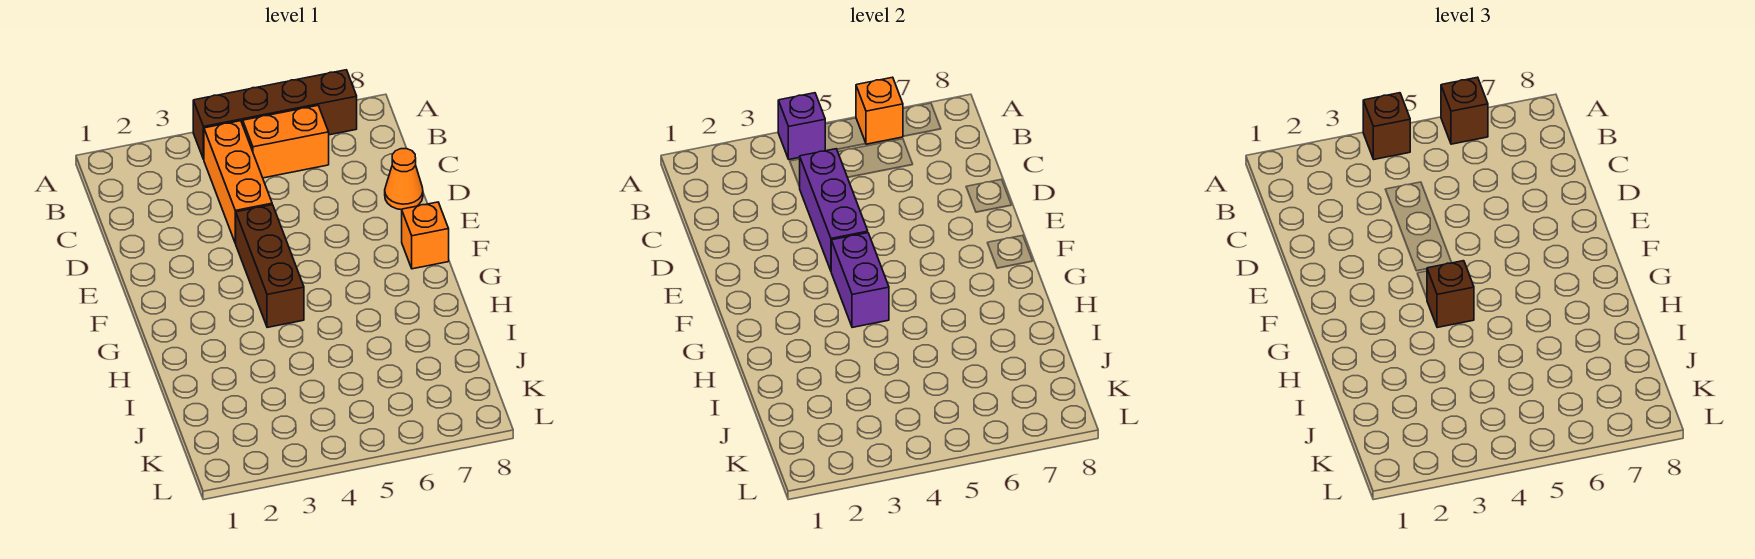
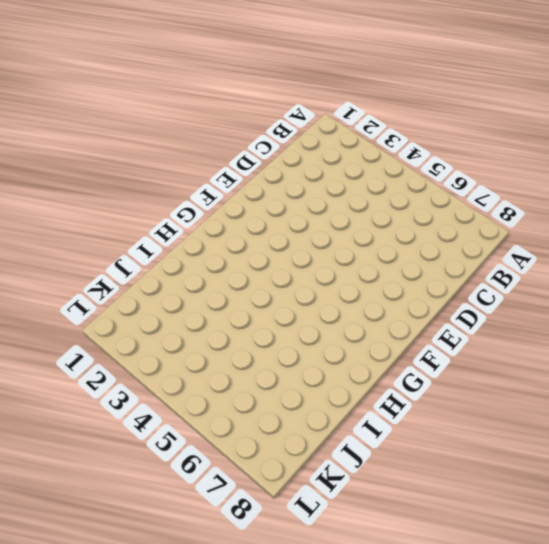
none -> brown brick A4:A7 level 1
none -> orange brick B4:D4 level 1
none -> orange brick B5:B6 level 1

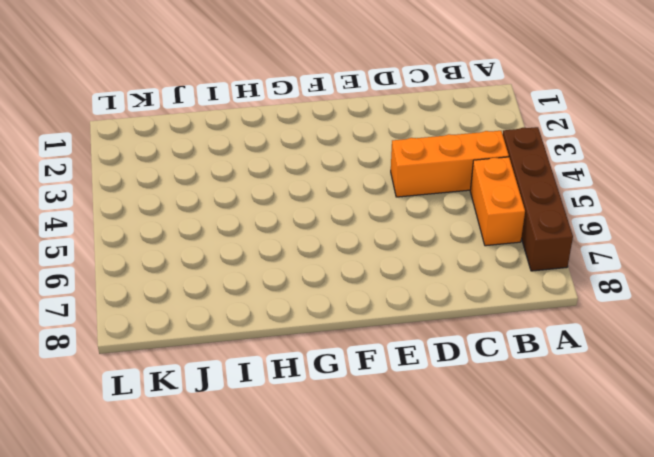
none -> orange cone D8 level 1
none -> brown brick E4:G4 level 1
none -> orange brick F8 level 1

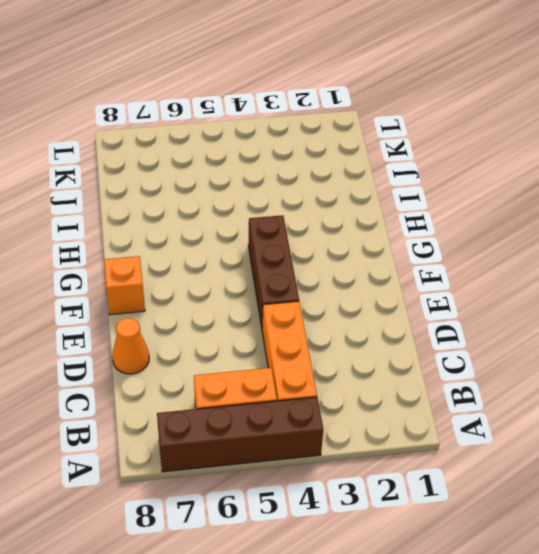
none -> purple brick A4 level 2
none -> orange brick A6 level 2
none -> purple brick C4:E4 level 2

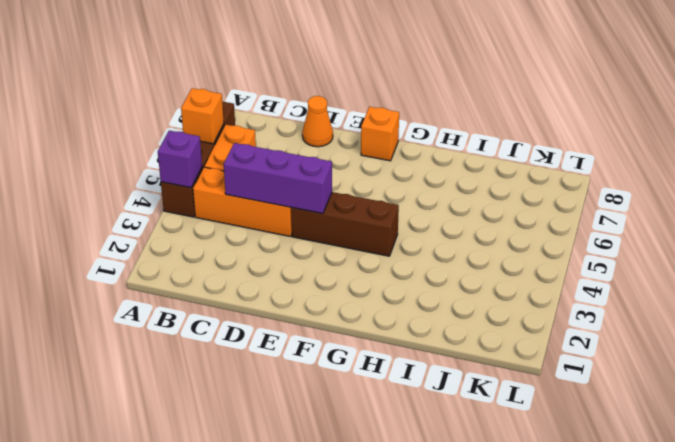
none -> purple brick F4:G4 level 2
none -> brown brick A4 level 3
none -> brown brick A6 level 3

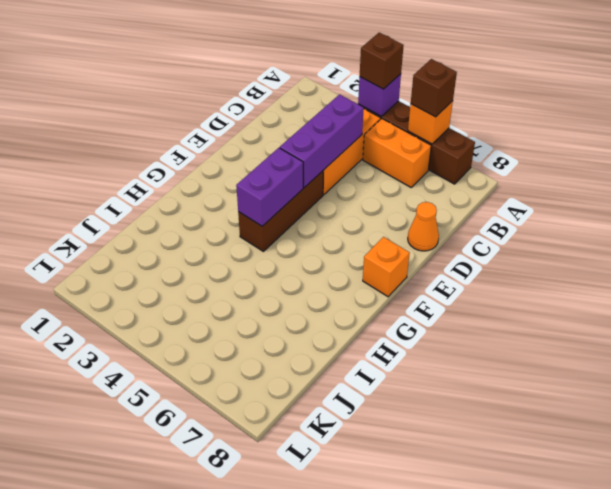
none -> brown brick G4 level 3

